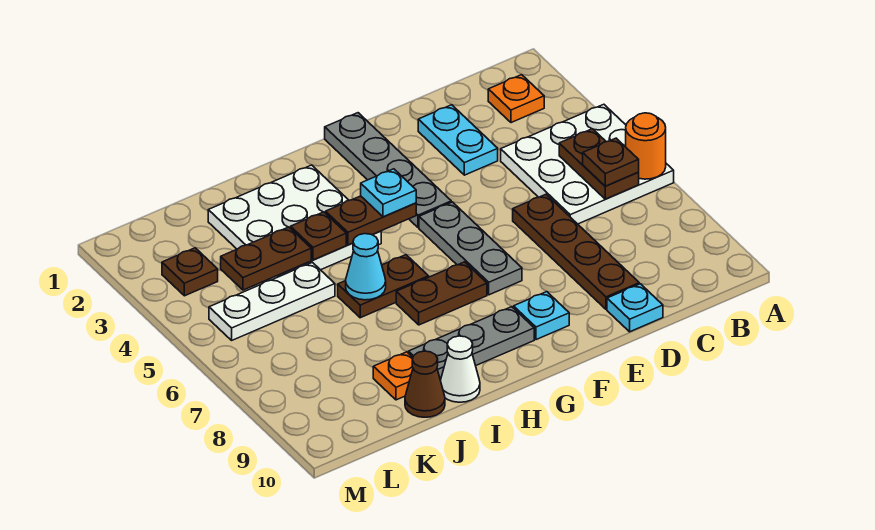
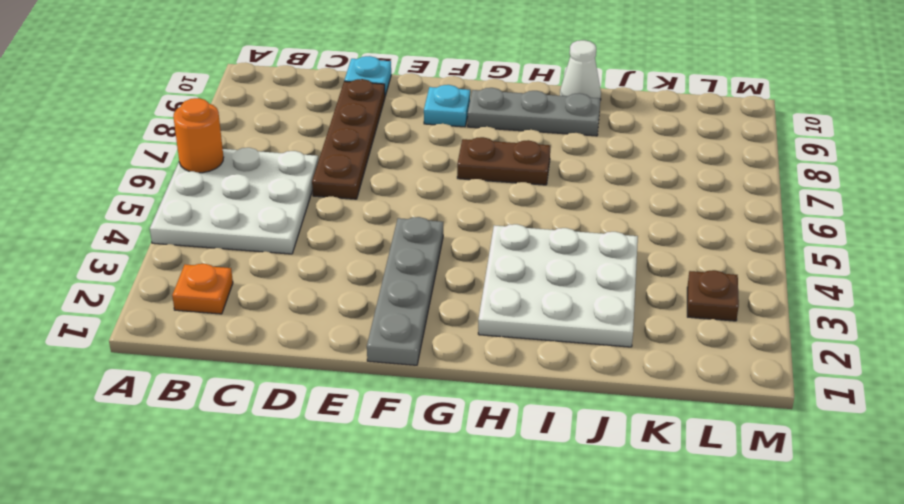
none -> cyan plate D2:D3 level 1
none -> grey plate F5:F7 level 1
none -> brown plate H6:I6 level 1

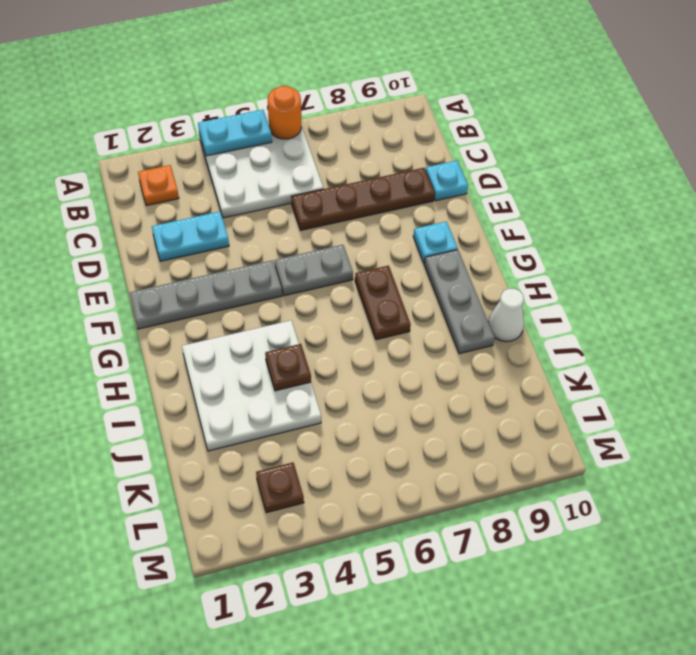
cyan plate A4:A5 level 2 -> none
grey plate F5:F6 level 1 -> grey plate F5:F7 level 1
none -> brown plate H6:I6 level 1
none -> white plate J5:L5 level 1
none -> orange plate J9 level 1

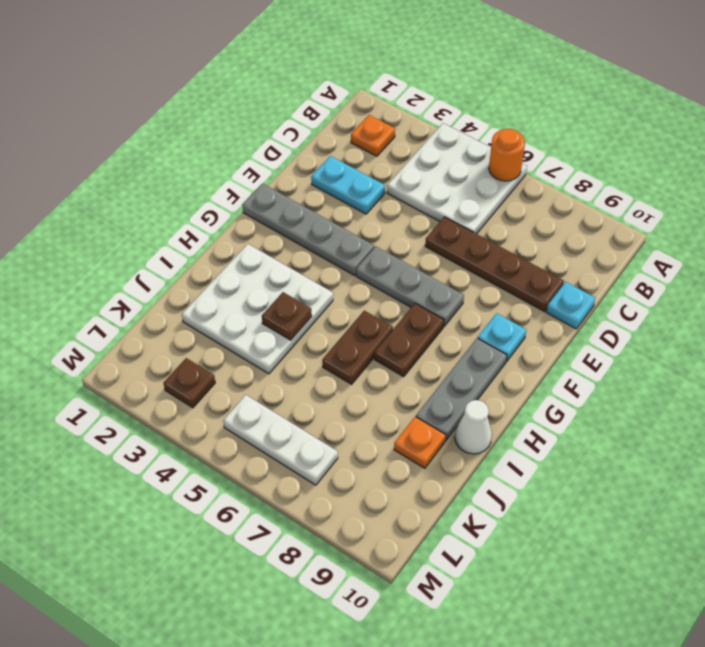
white plate L5:L7 level 1 -> white plate J5:L5 level 1
none -> brown cone J10 level 1
none -> brown plate B5:B6 level 2
none -> brown plate G4:H4 level 2

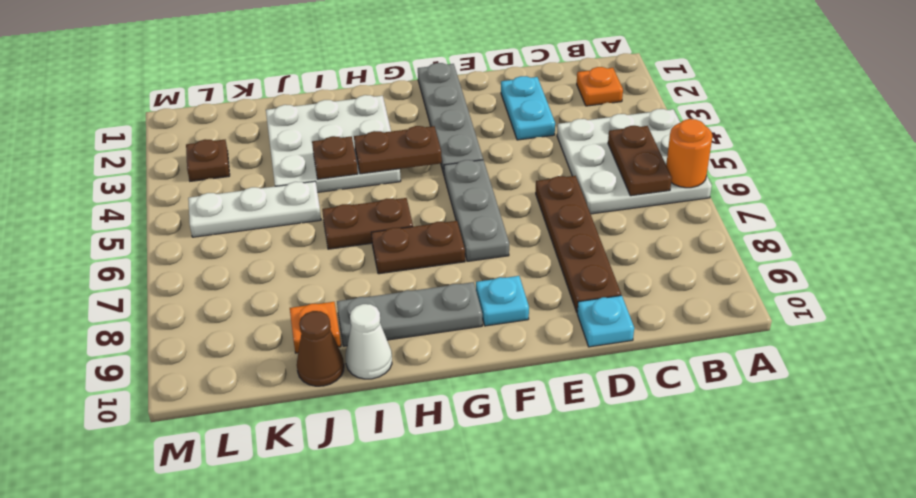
none -> cyan cone I6 level 2
none -> brown plate J4:K4 level 2
none -> brown plate B6 level 3

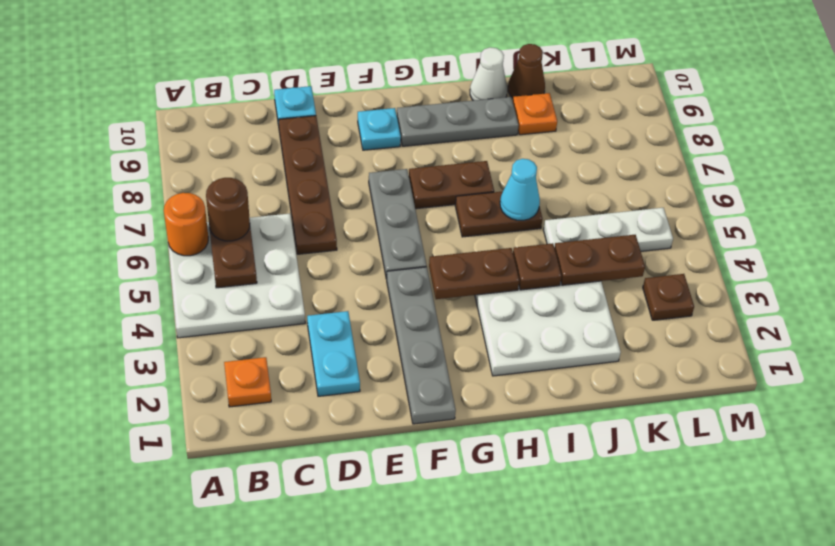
brown round brick B6 level 3 -> brown plate B6 level 3
none -> cyan plate G4 level 3

